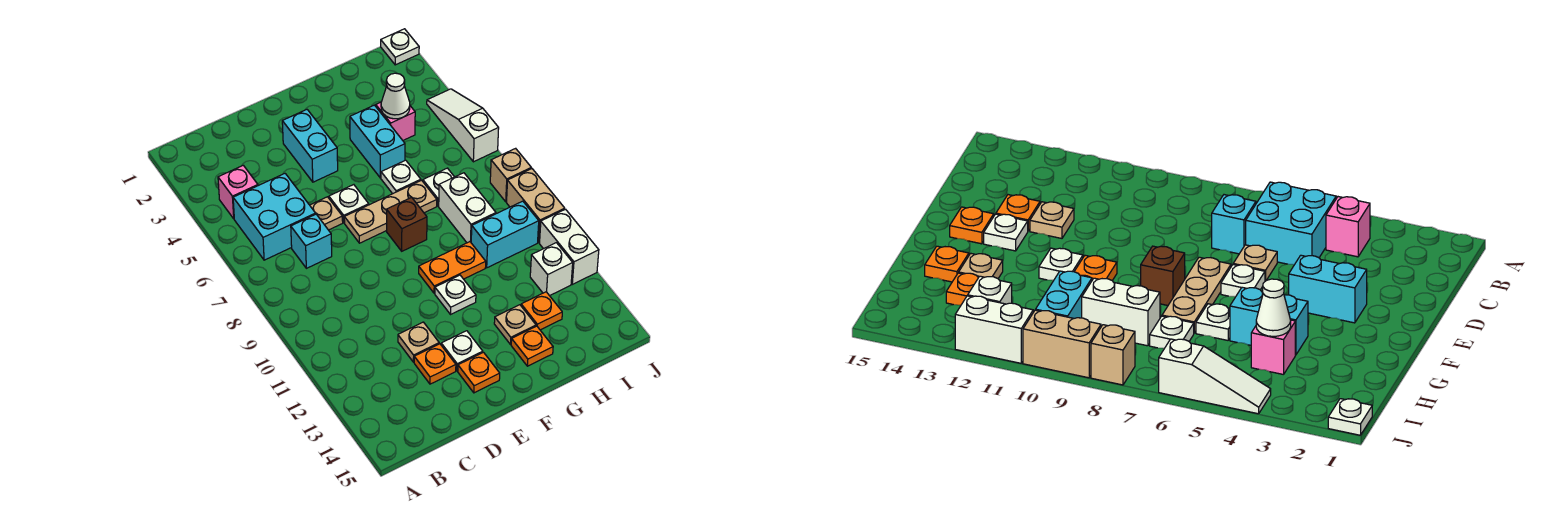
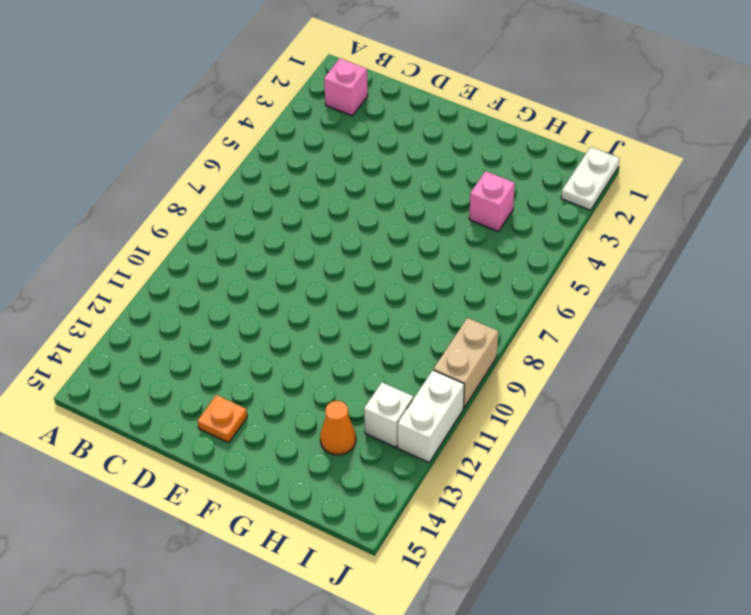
pink brick B2 level 1 -> pink brick B4 level 1
orange cone H13 level 1 -> orange plate H13 level 1
white plate J1:J2 level 1 -> white plate J1 level 1
none -> cyan brick B5:C6 level 1
none -> cyan brick C7 level 1
none -> tan plate D6 level 1
none -> tan plate D12 level 1

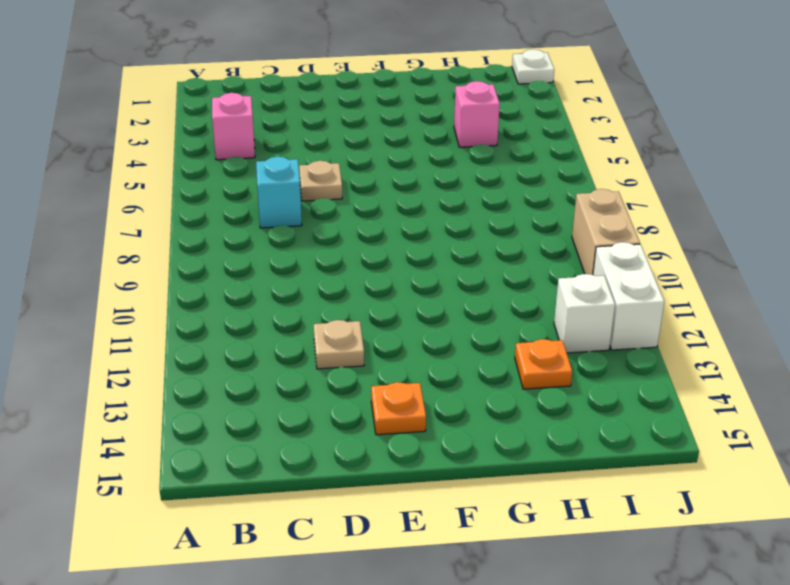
none -> cyan brick B5:C6 level 1
none -> orange plate D13 level 1
none -> cyan brick E3:E4 level 1
none -> white plate E6 level 1

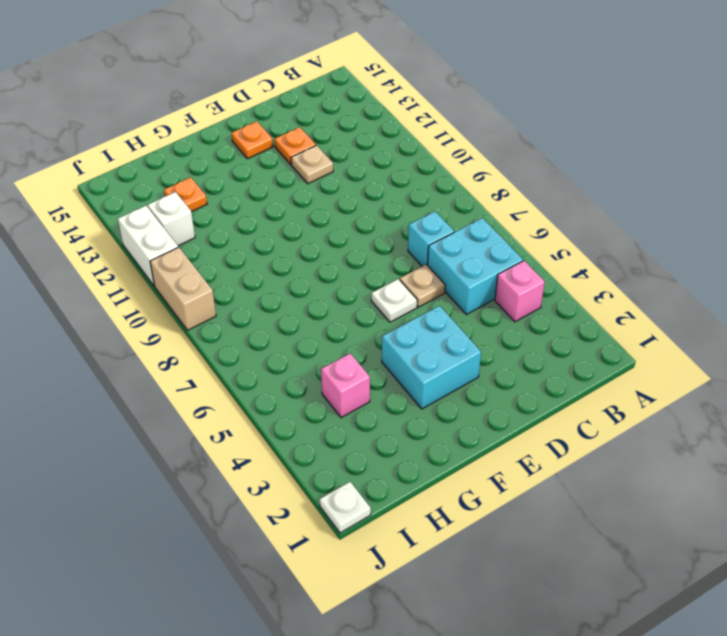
cyan brick E3:F4 level 1 -> cyan brick E3:E4 level 1
none -> tan plate E7:G7 level 1
none -> white plate E13 level 1
none -> brown brick F8 level 1
none -> orange plate F10:G10 level 1

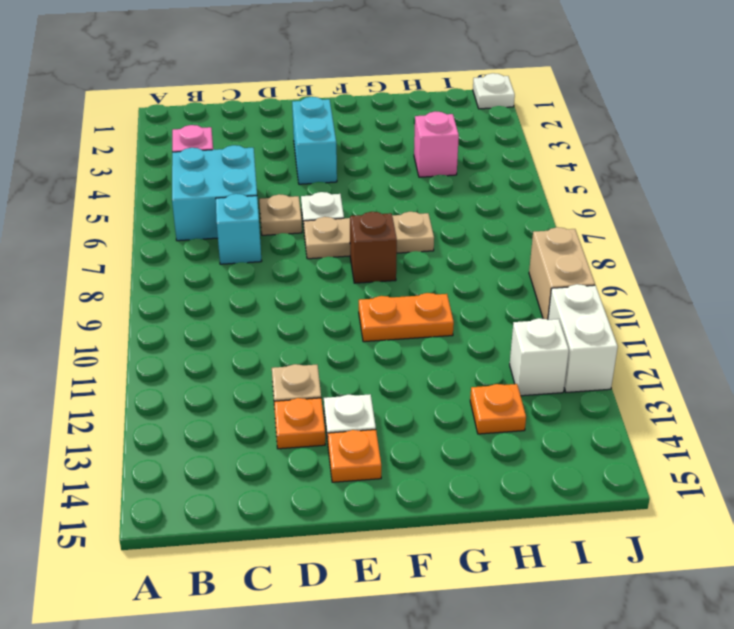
none -> white plate F11 level 1
none -> cyan brick G4:G5 level 1
none -> white plate G6 level 1
none -> tan plate G13 level 1

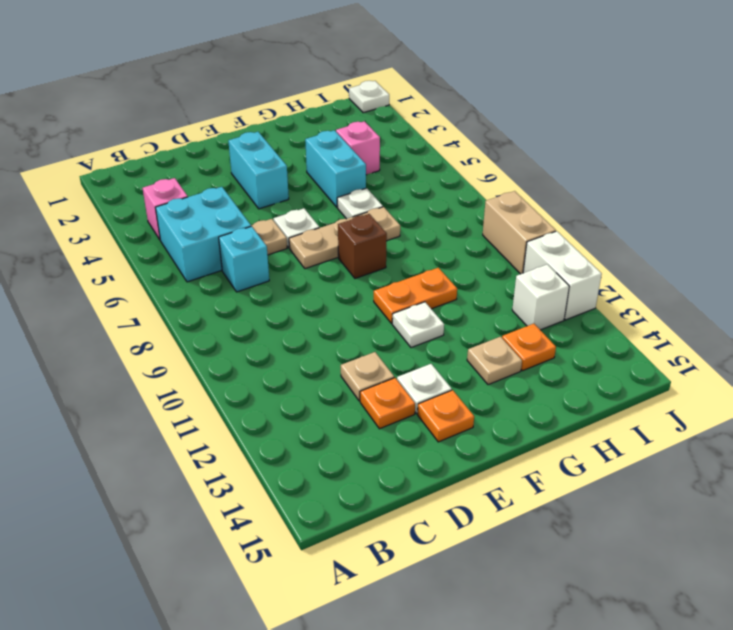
none -> orange plate G14 level 1
none -> white plate H7 level 1
none -> white brick H8:H9 level 1
none -> cyan brick H10:I10 level 1

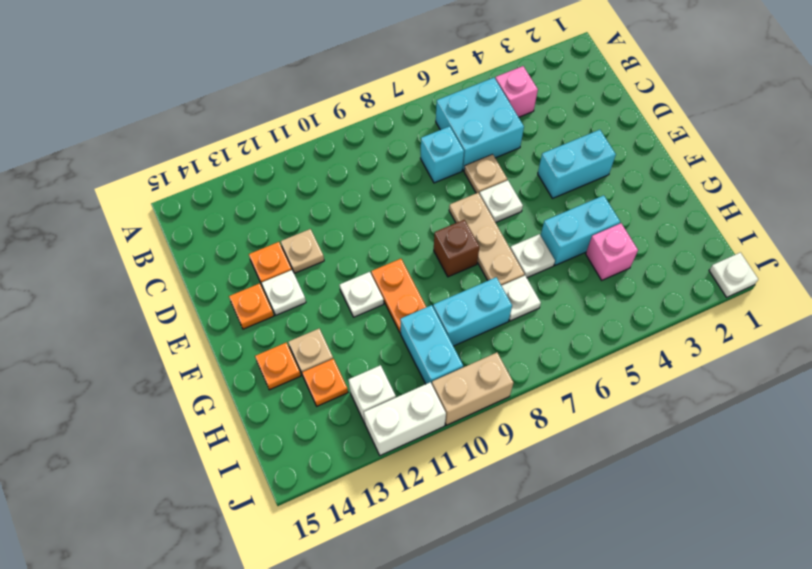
cyan brick H8:H9 level 1 -> white brick H8:H9 level 1
none -> white slope J4:J6 level 1 top 6
none -> tan brick J8 level 1
none -> white cone H4 level 2

